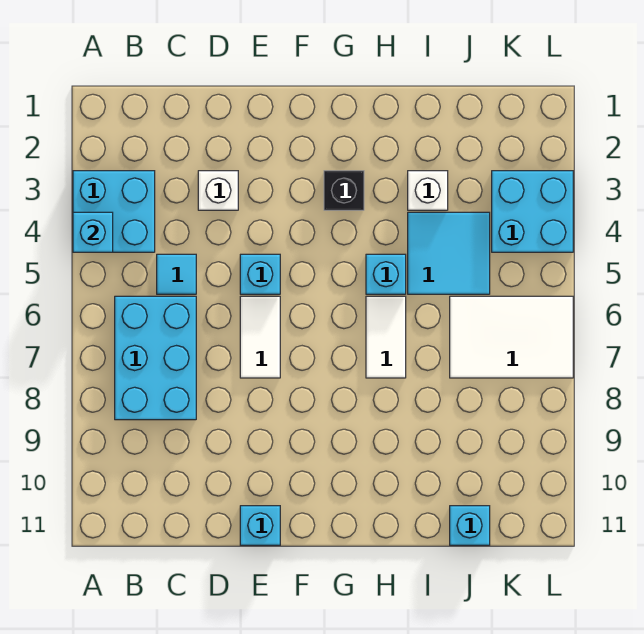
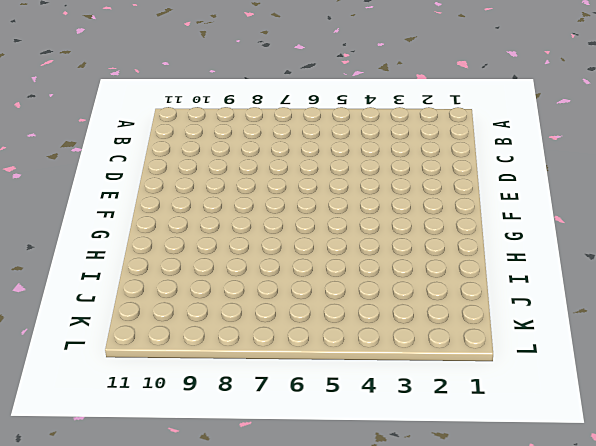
none -> cyan brick A3:B4 level 1
none -> cyan brick B6:C8 level 1
none -> cyan tile C5 level 1

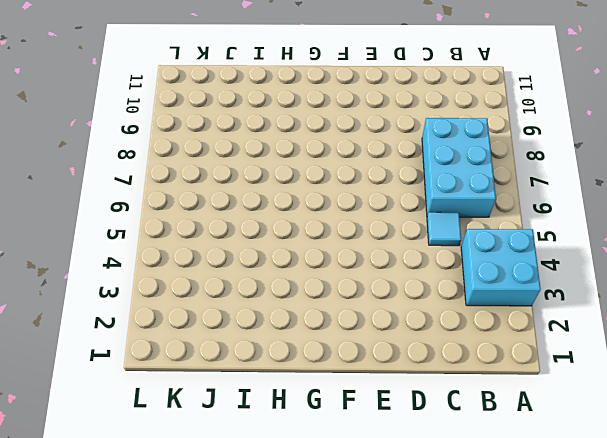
none -> white brick D3 level 1
none -> cyan brick E5 level 1
none -> white tile E6:E7 level 1

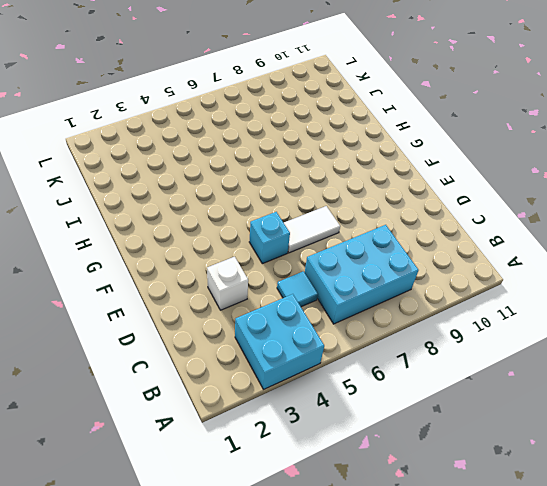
none -> cyan brick E11 level 1
none -> black brick G3 level 1
none -> cyan brick H5 level 1

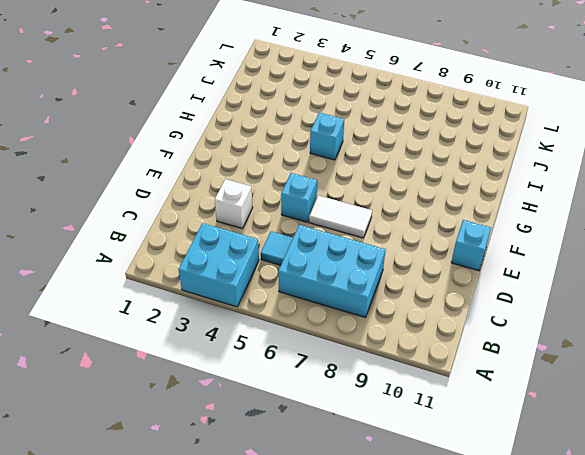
none -> black brick G3 level 1
none -> white tile H6:H7 level 1
none -> white brick I3 level 1

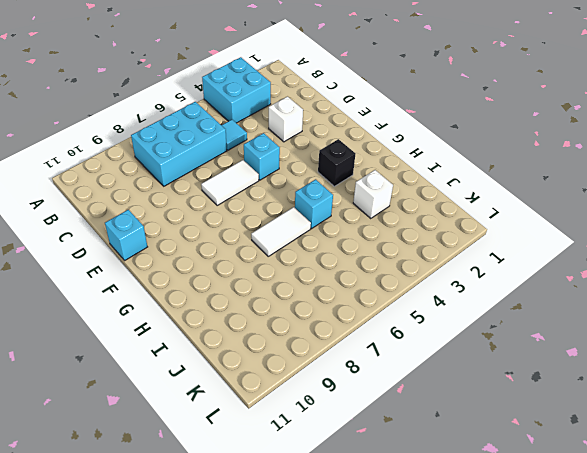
none -> cyan tile I4:J5 level 1
none -> white tile J6:L7 level 1
none -> cyan brick J11 level 1

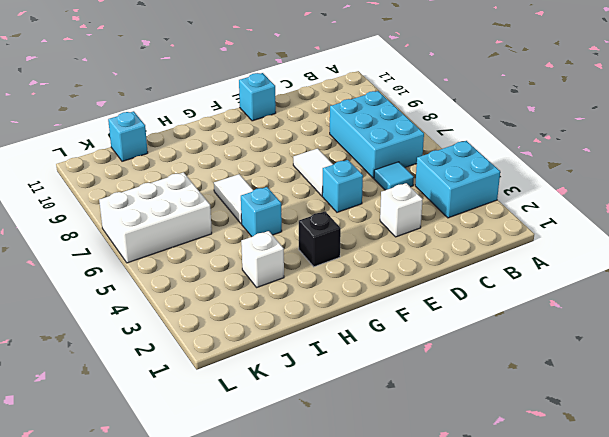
white brick J6:L7 level 1 -> white tile J6:L7 level 1
none -> cyan tile I4:J5 level 1
none -> cyan brick K3:L4 level 1
none -> cyan brick A4 level 2

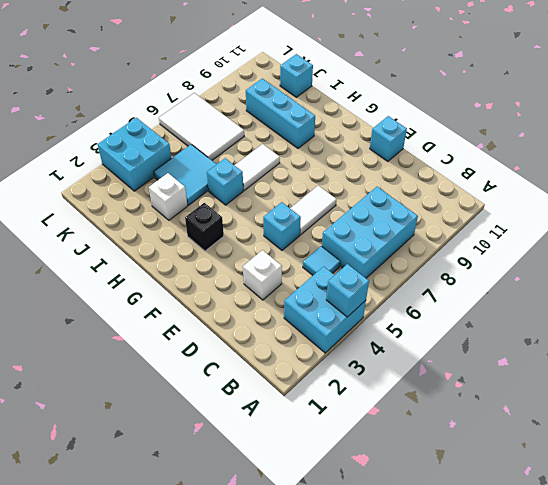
cyan brick H9:J9 level 1 -> none

